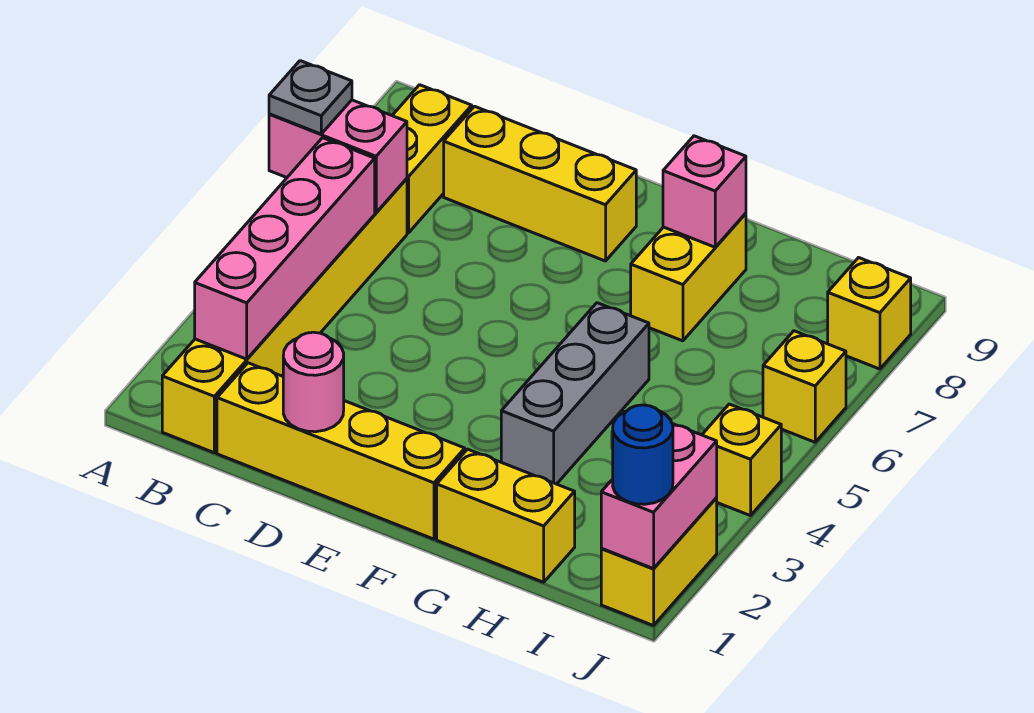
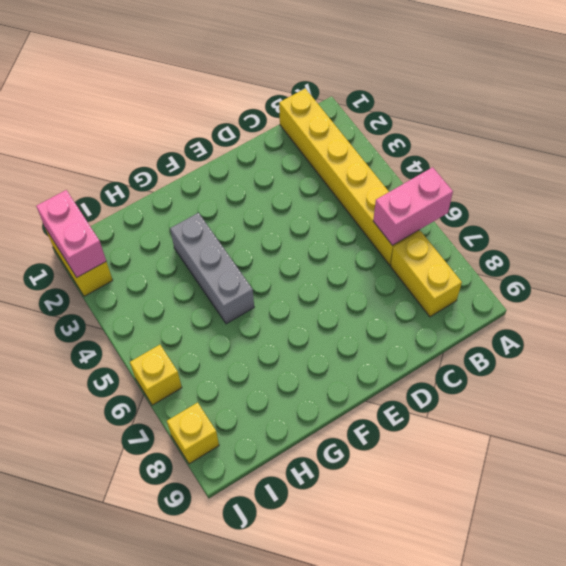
none -> yellow brick C1:F1 level 1
none -> yellow brick C8:E8 level 1
none -> yellow brick G1:H1 level 1

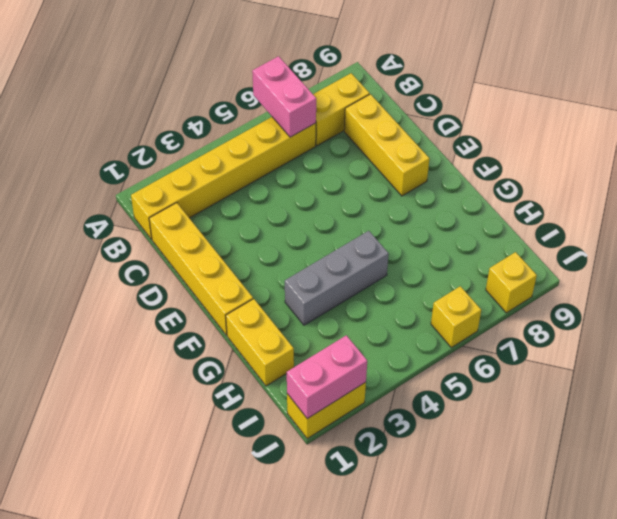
none -> yellow brick G7:G8 level 1
none -> yellow brick J4 level 1
none -> pink brick B2:B5 level 2

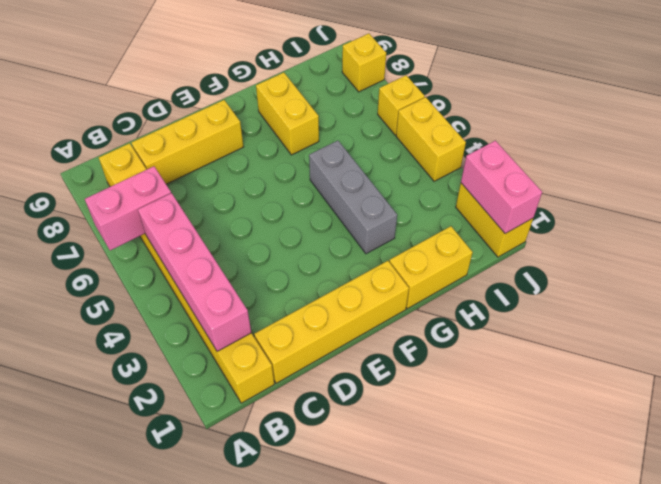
yellow brick J4:J5 level 1 -> yellow brick J4 level 1
none -> pink round brick D1 level 2
none -> pink brick G8 level 2
none -> grey plate A6 level 3

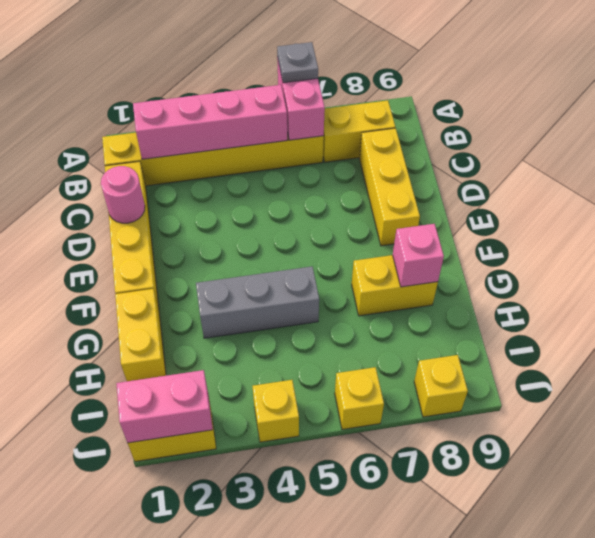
none -> blue round brick J1 level 3

